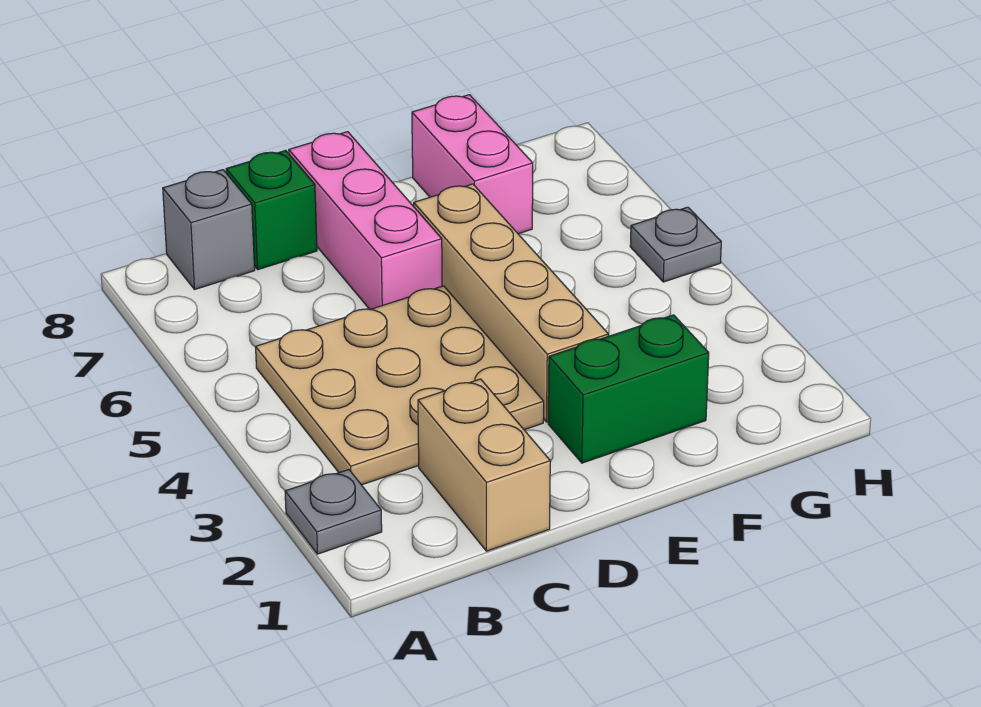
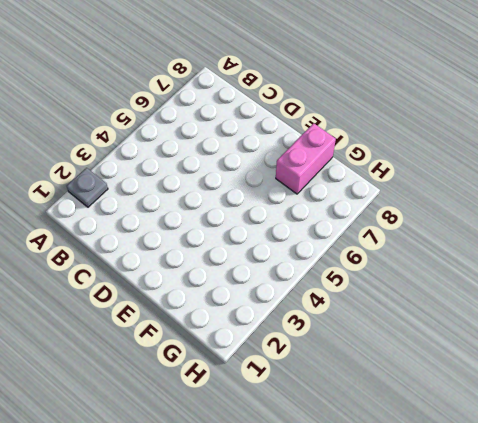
none -> tan plate B3:D5 level 1
none -> grey brick B8 level 1

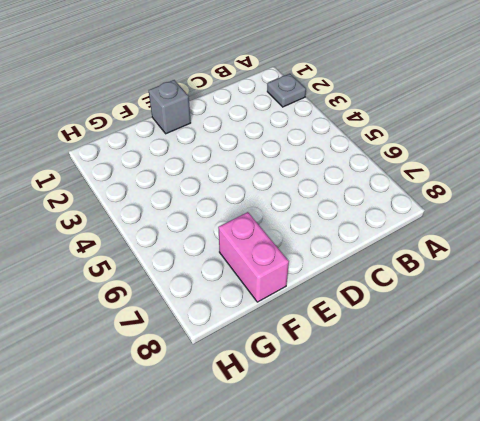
grey brick E1 level 1 -> grey brick B8 level 1
none -> tan plate B3:D5 level 1
none -> tan brick C1:C2 level 1

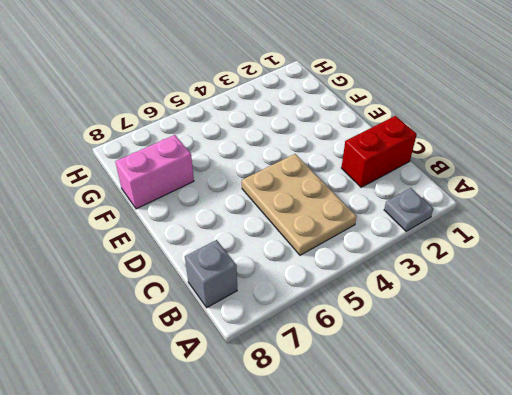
tan plate B4:D5 level 1 -> tan plate B3:D5 level 1
red brick C1:C2 level 1 -> tan brick C1:C2 level 1
none -> green brick C8 level 1
none -> pink brick D6:D8 level 1

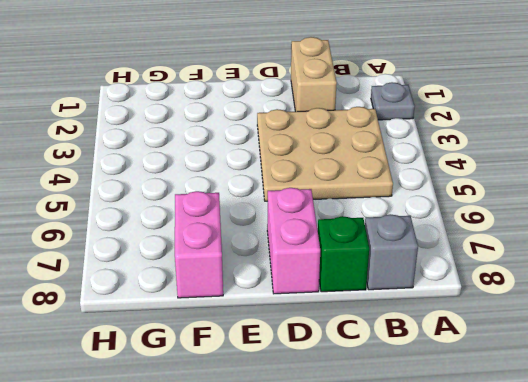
pink brick D7:D8 level 1 -> pink brick D6:D8 level 1
none -> green brick E2:F2 level 1
none -> tan brick E3:E6 level 1

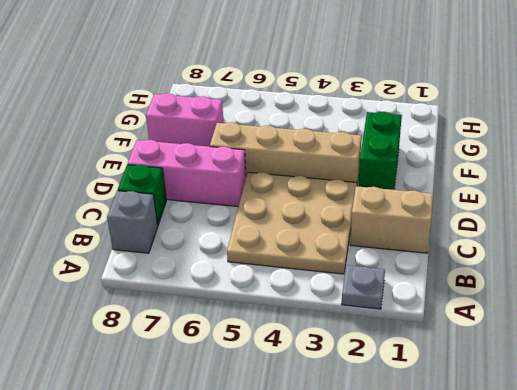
none -> grey plate H5 level 1

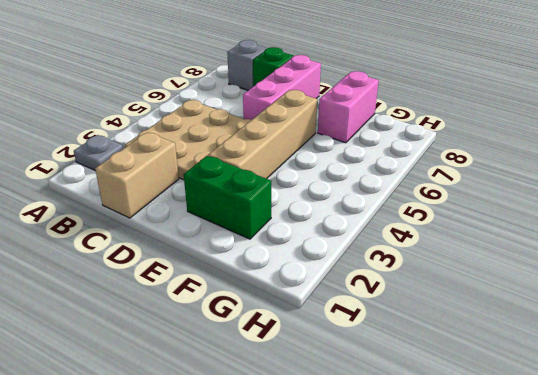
none -> grey plate H5 level 1

